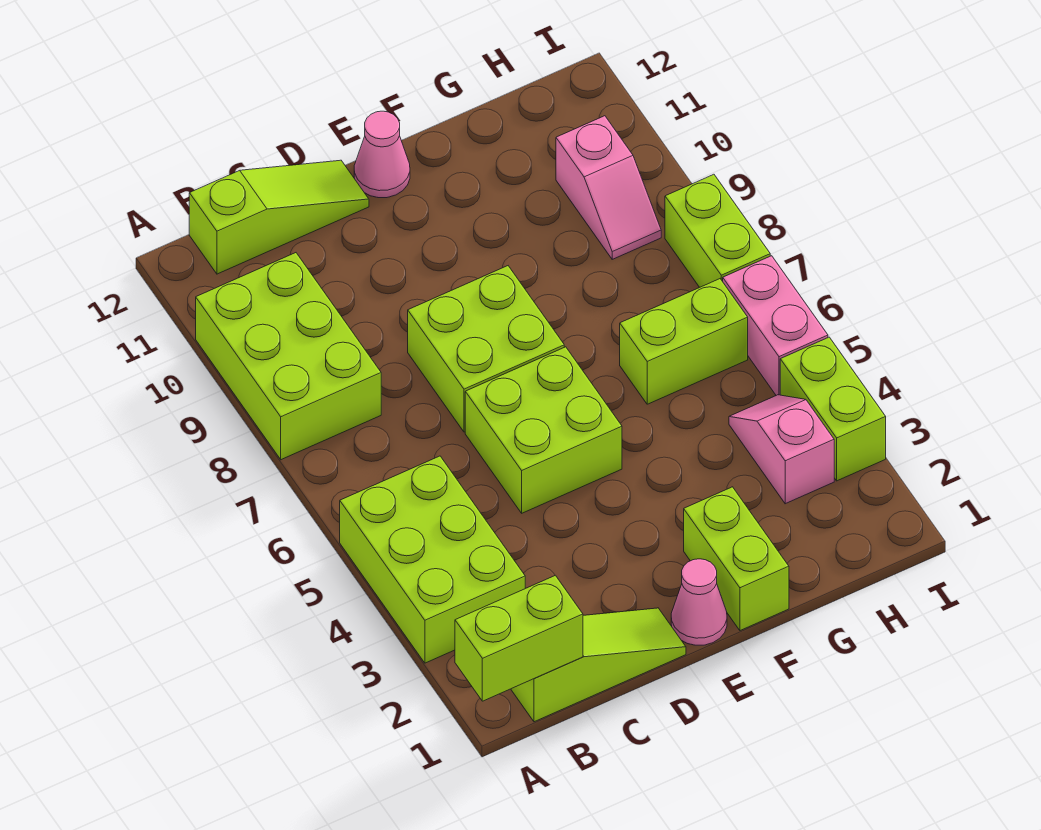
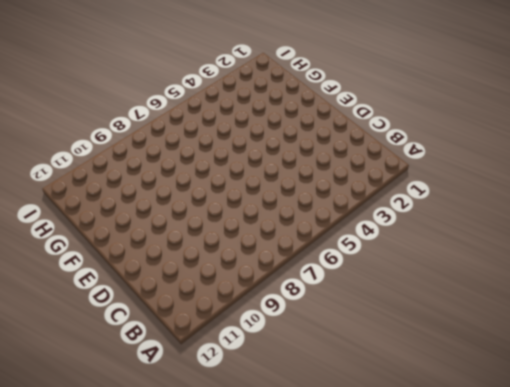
none -> lime brick A3:B5 level 1
none -> lime brick A8:B10 level 1
none -> lime slope B1:D1 level 1 top B

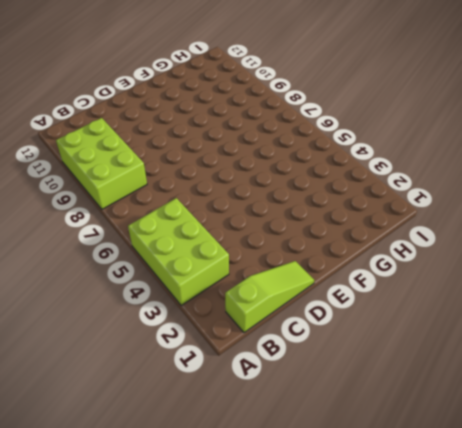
none -> lime slope B12:D12 level 1 top B
none -> lime brick D5:E6 level 1
none -> lime brick D7:E8 level 1

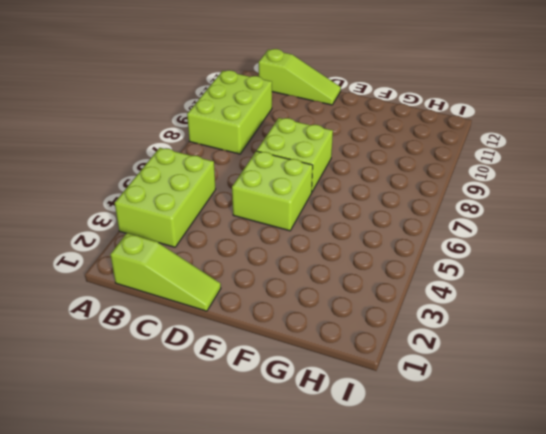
none -> pink cone E1 level 1
none -> pink cone E12 level 1
none -> lime brick F1:F2 level 1

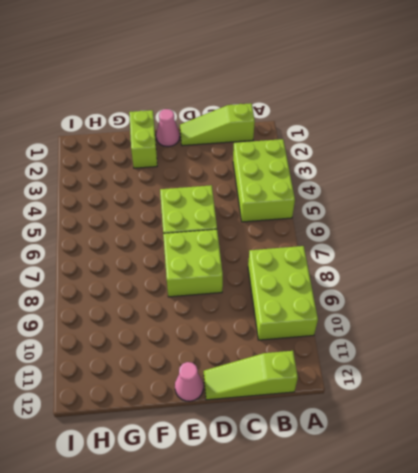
none -> lime brick G6:H6 level 1
none -> pink slope H3:H4 level 1 top 3
none -> pink slope H9:H10 level 1 top 10

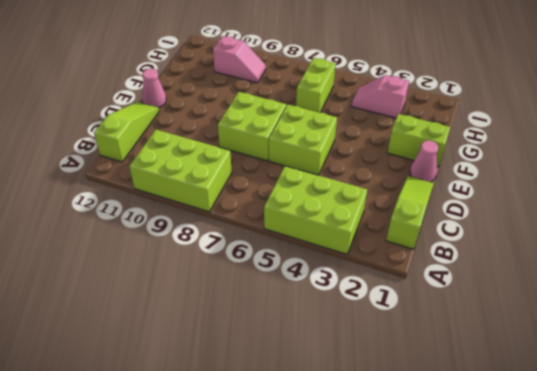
none -> lime brick I3:I4 level 1
none -> pink brick I5:I6 level 1
none -> lime brick I7:I8 level 1

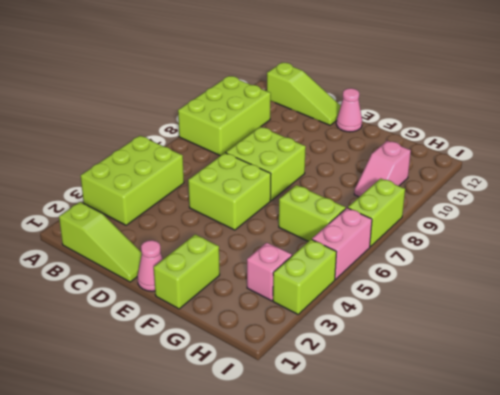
none -> lime brick A1:B1 level 2

